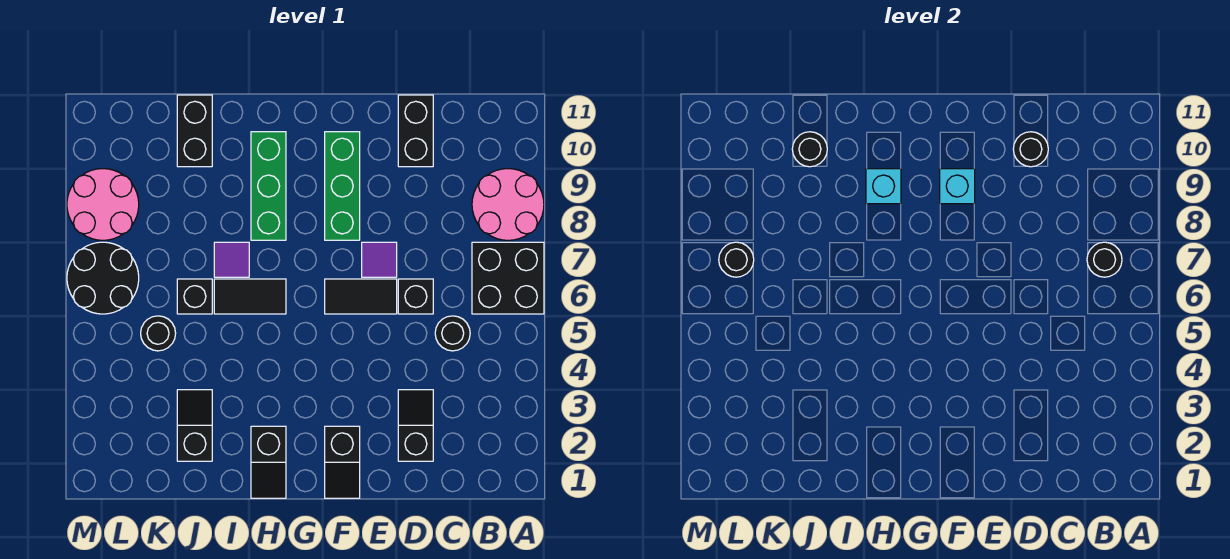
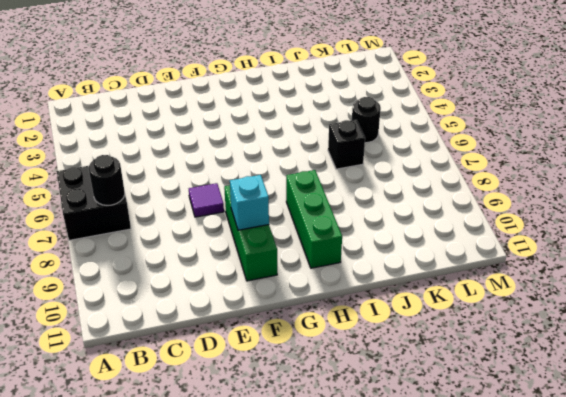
none -> pink round brick A8:B9 level 1
none -> black round brick C5 level 1
none -> black slope D2:D3 level 1 top 2

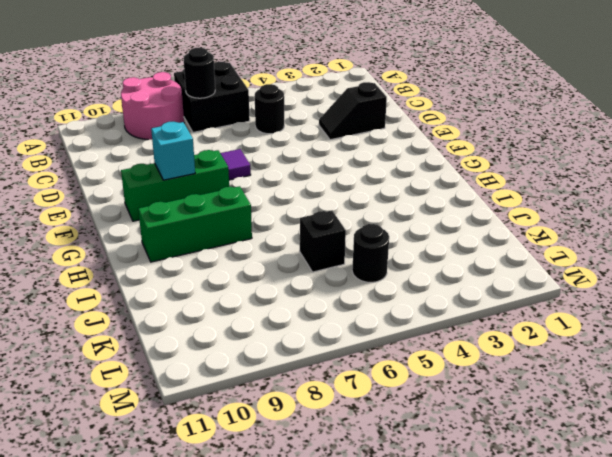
none -> black brick D6 level 1
none -> black brick D10:D11 level 1
none -> black tile E6:F6 level 1

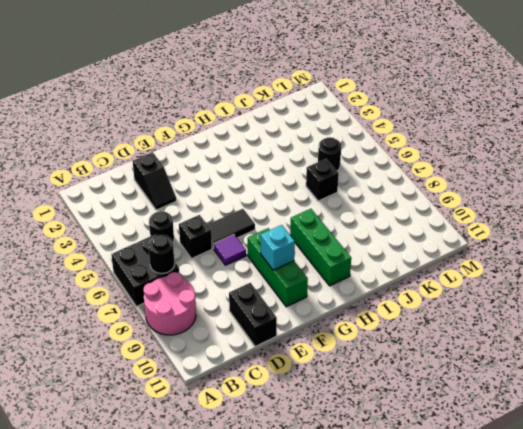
none -> black slope F1:F2 level 1 top 2
none -> black slope H1:H2 level 1 top 2
none -> black tile H6:I6 level 1

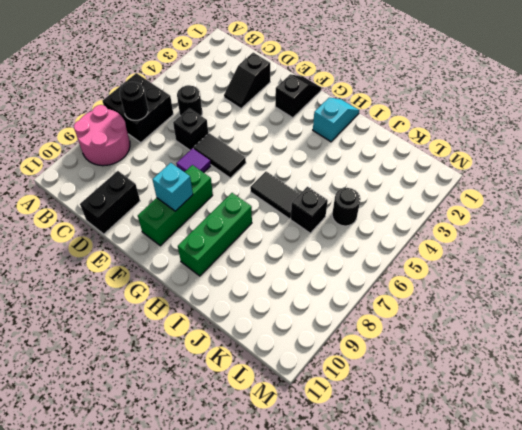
cyan slope H1:H2 level 1 top 2 -> black slope H1:H2 level 1 top 2
none -> purple tile I7 level 1
none -> black slope J2:J3 level 1 top 2
none -> black brick J10:J11 level 1

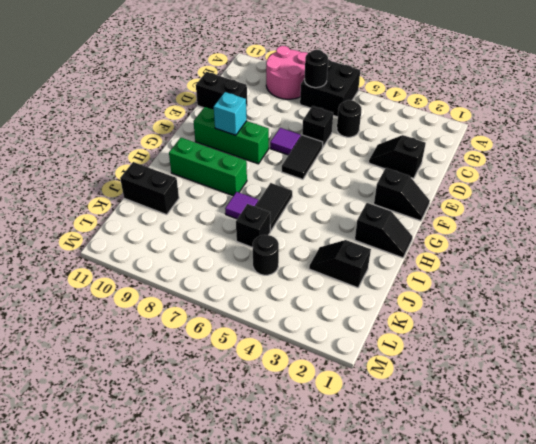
none -> black round brick L6:M7 level 1
none -> pink round brick L8:M9 level 1
none -> black round brick D10 level 2

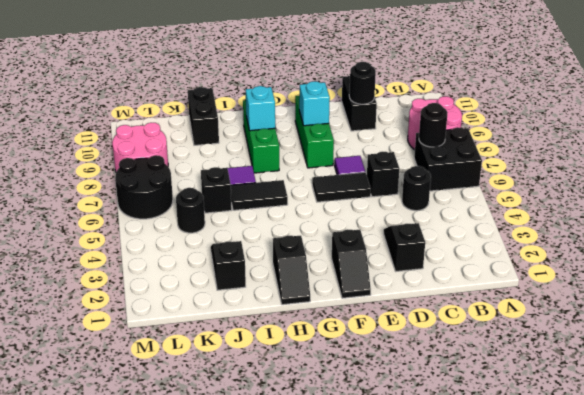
none -> black round brick J10 level 2
none -> black round brick L7 level 2

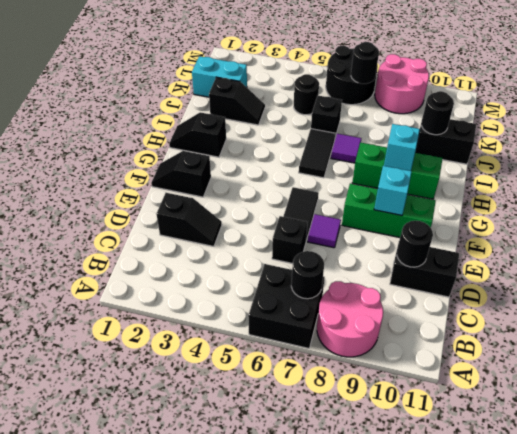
cyan brick K1:K2 level 1 -> none
none -> black round brick C5 level 1

